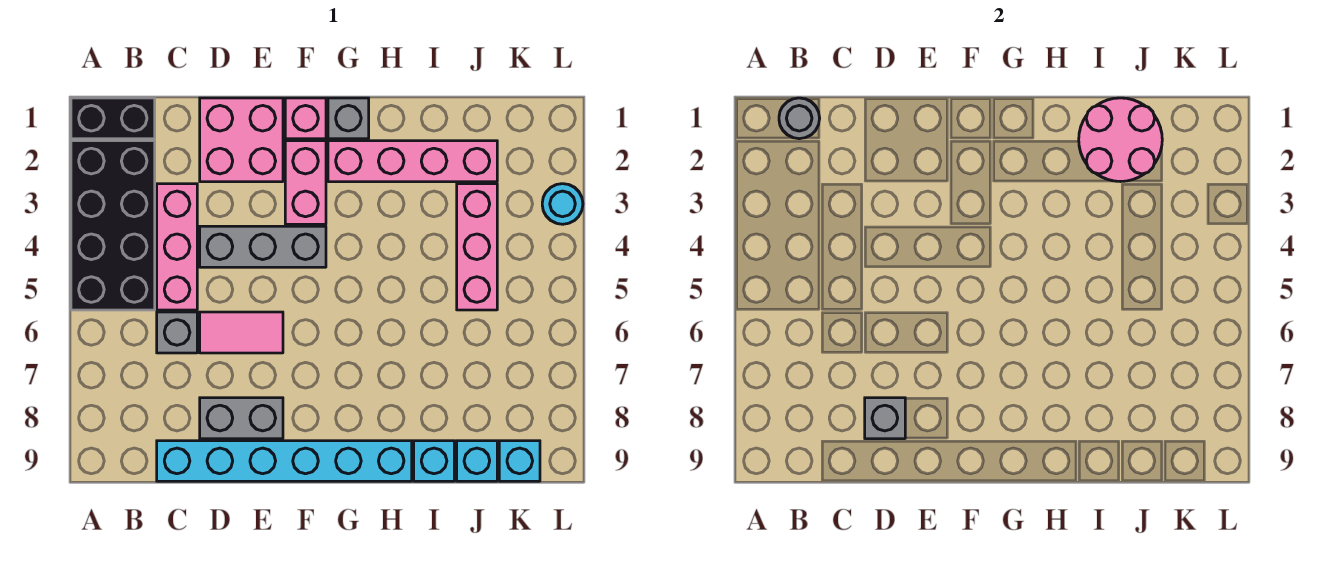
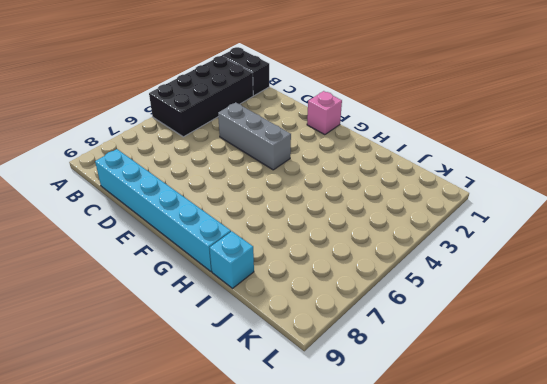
none -> pink brick C3:C5 level 1
none -> grey brick C6 level 1
none -> pink brick D1:E2 level 1

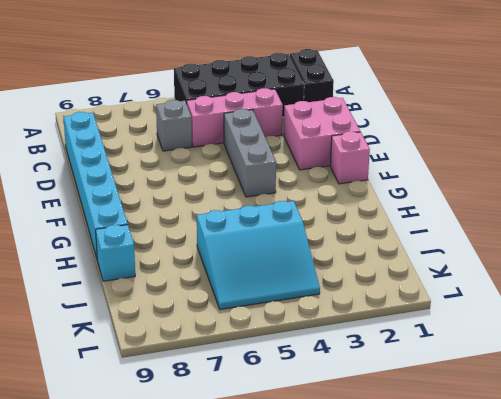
cyan slope I4:K6 level 1 top I -> pink brick J3:J5 level 1
none -> pink tile D6:E6 level 1
none -> grey brick D8:E8 level 1
none -> pink brick F2:F3 level 1

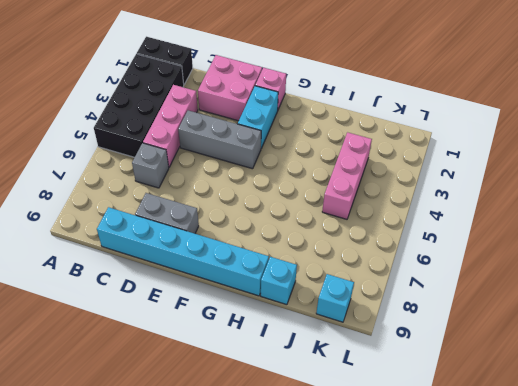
cyan brick F2:F3 level 1 -> pink brick F2:F3 level 1
none -> pink tile D6:E6 level 1
none -> grey brick G1 level 1
none -> pink brick G2:J2 level 1

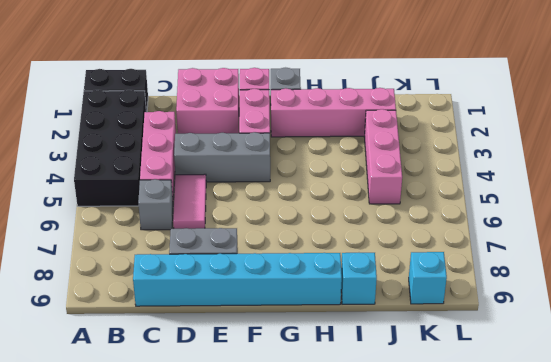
pink tile D5:D6 level 1 -> pink tile D6:E6 level 1
none -> cyan brick J9 level 1
none -> cyan round brick L3 level 1
none -> grey round brick B1 level 2

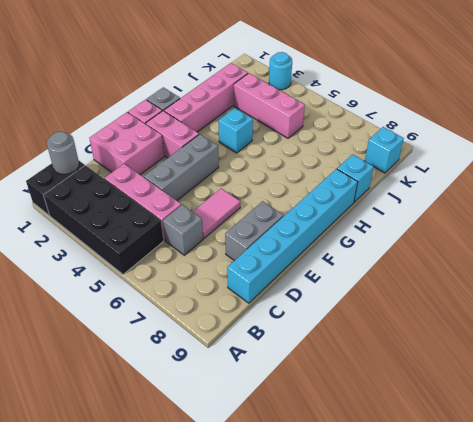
cyan brick H4 level 1 -> cyan brick J9 level 1
none -> grey brick D8 level 2
none -> pink round brick I1:J2 level 2

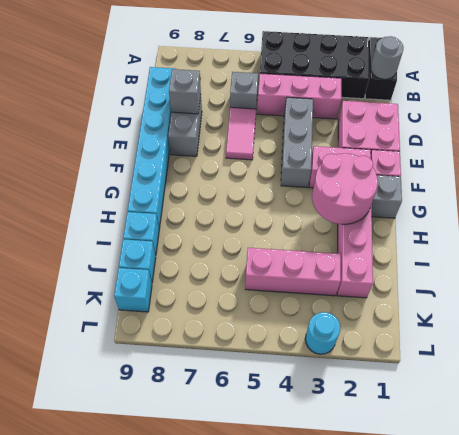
pink round brick G2:H3 level 2 -> pink round brick I1:J2 level 2

